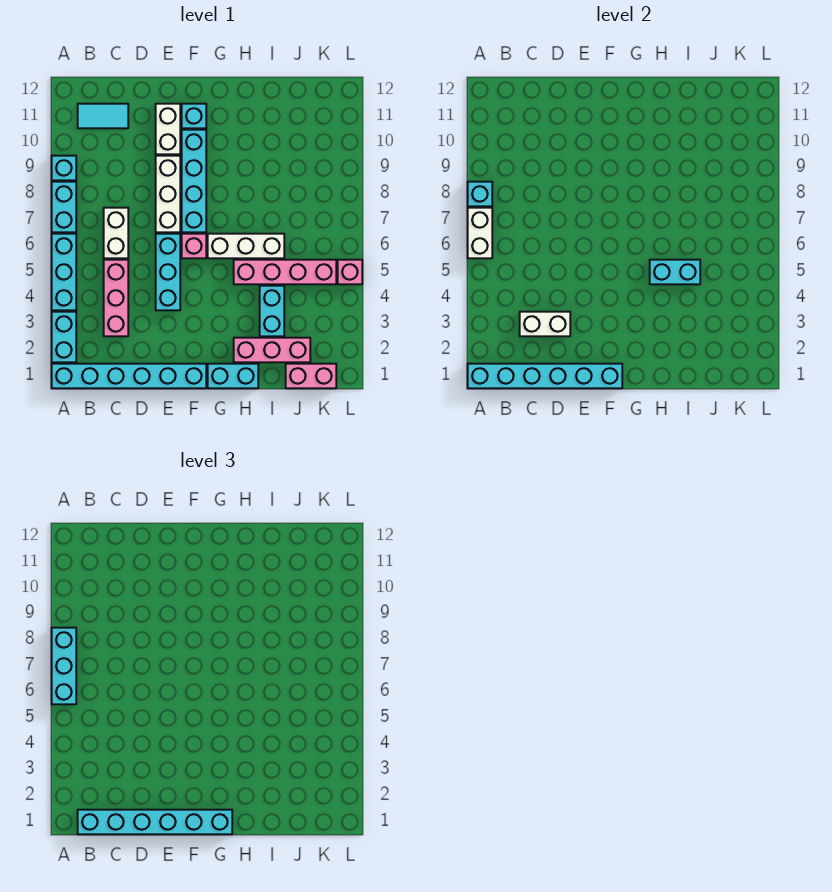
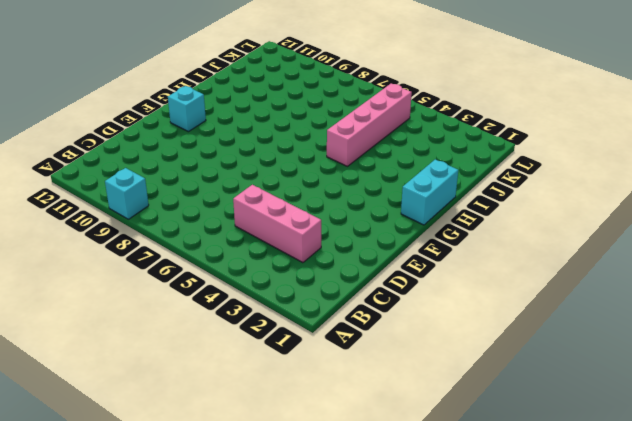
none -> cyan brick A1:F1 level 1
none -> cyan brick A2:A3 level 1
none -> cyan brick A4:A6 level 1

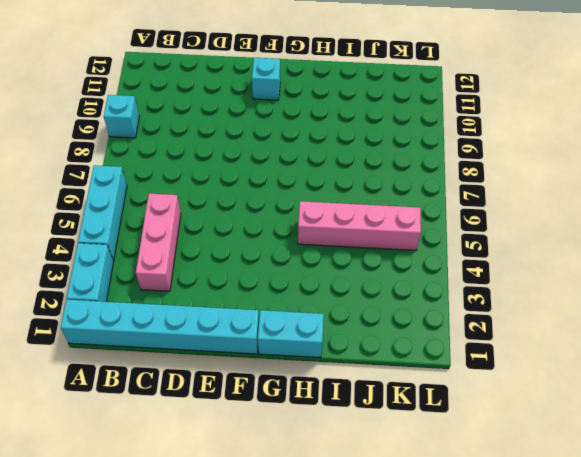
none -> cyan brick A7:A8 level 1
none -> cyan tile B11:C11 level 1
none -> white brick C6:C7 level 1

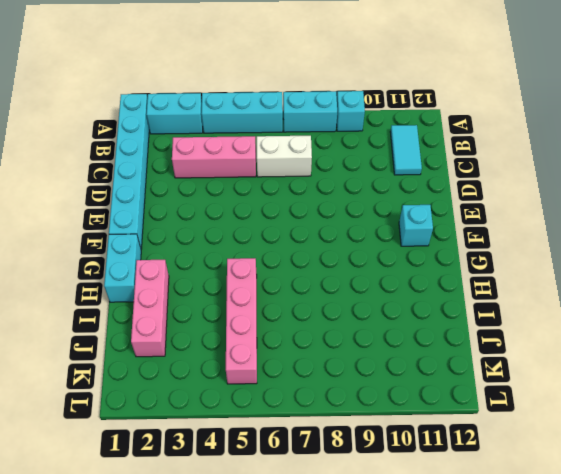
none -> cyan brick E4:E6 level 1
none -> white brick E7:E9 level 1
none -> white brick E10:E11 level 1

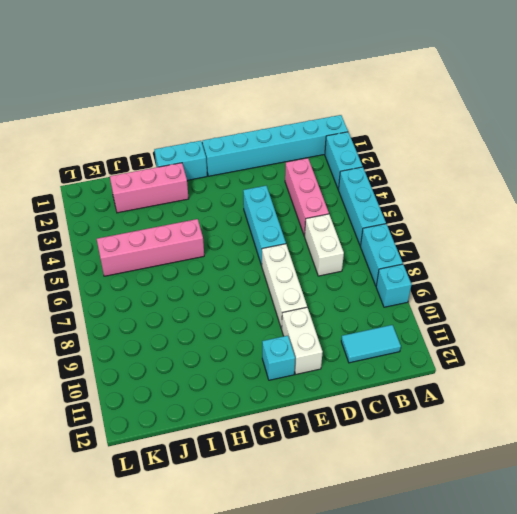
none -> pink brick F6 level 1
none -> cyan brick F7:F10 level 1
none -> white brick G6:I6 level 1

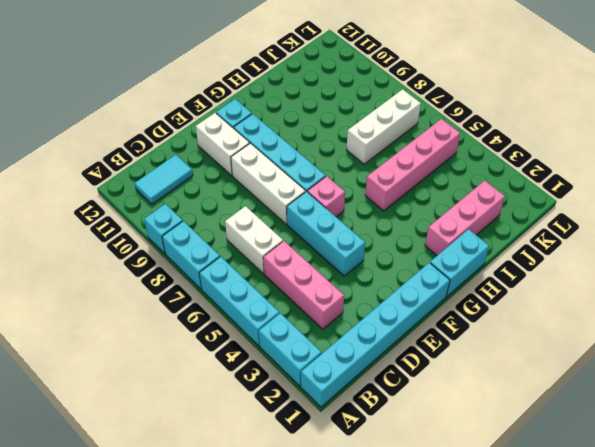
white brick I7:K7 level 1 -> white brick G6:I6 level 1
none -> cyan brick I3:I4 level 1
none -> pink brick J1:K1 level 1
none -> pink brick L5 level 1

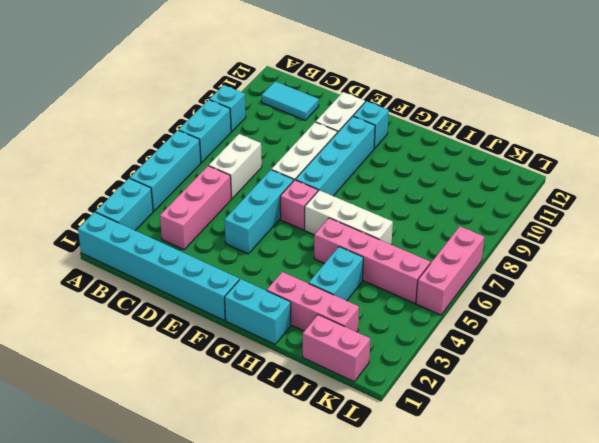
pink brick L5:L7 level 1 -> pink brick L5 level 1
none -> cyan brick A1:F1 level 2
none -> white brick A6:A7 level 2
none -> cyan brick A8 level 2

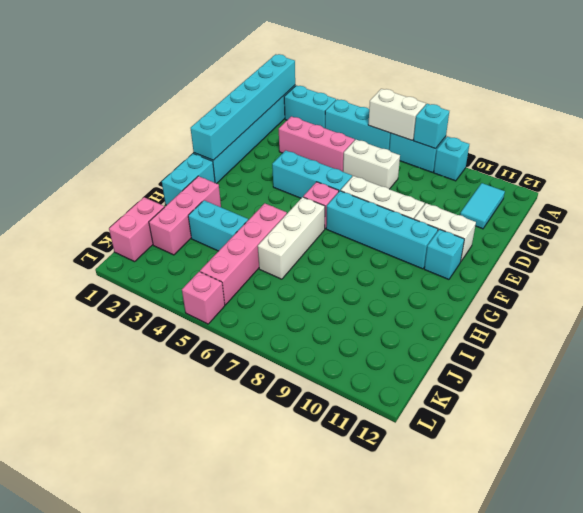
none -> white brick C3:D3 level 2
none -> cyan brick H5:I5 level 2
none -> cyan brick A6:A8 level 3

